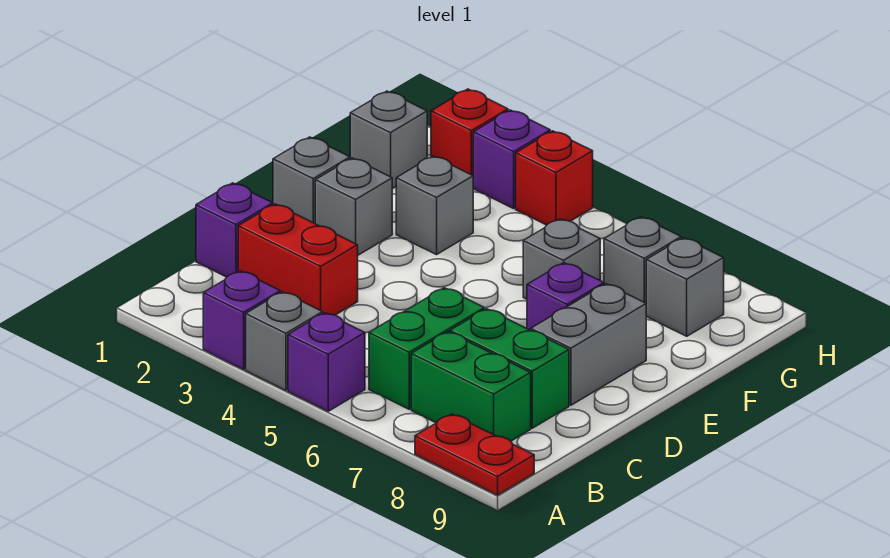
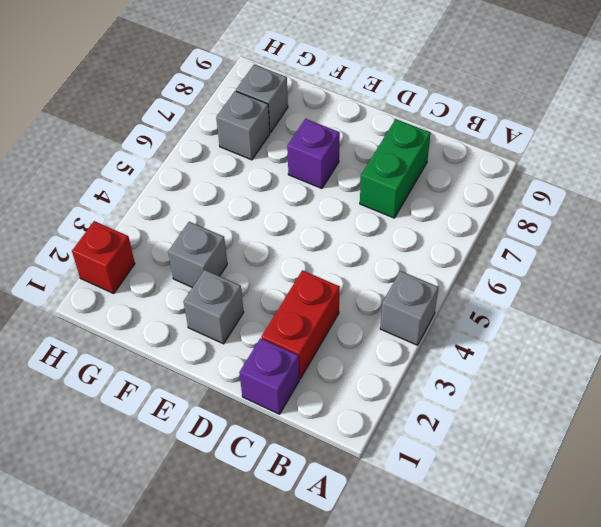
none -> purple brick A3 level 1
none -> purple brick A5 level 1
none -> red plate A8:A9 level 1

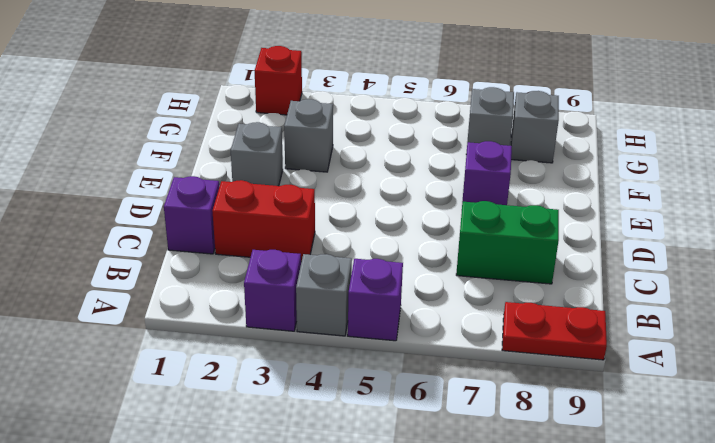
none -> green brick B6:C6 level 1
none -> green brick B7:B8 level 1
none -> grey brick D8:E8 level 1

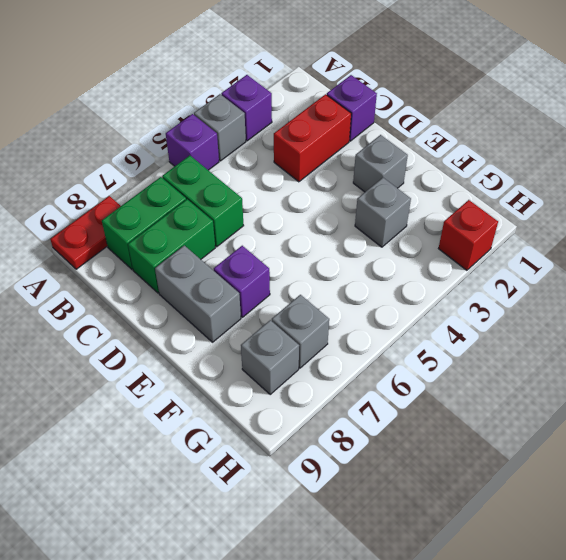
none -> grey brick E1 level 1
none -> grey brick F6 level 1
none -> grey brick G1 level 1

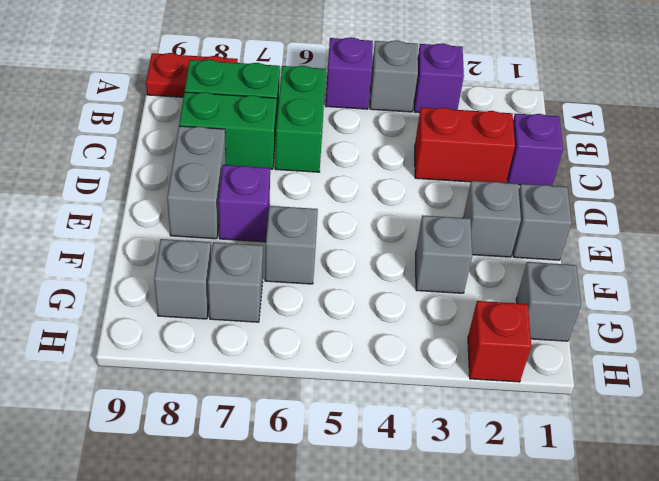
none -> purple brick H3 level 1
none -> red brick H4 level 1

